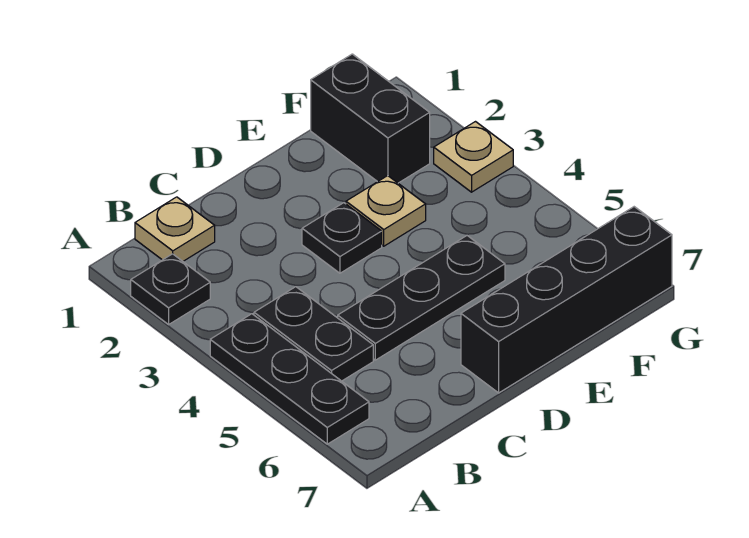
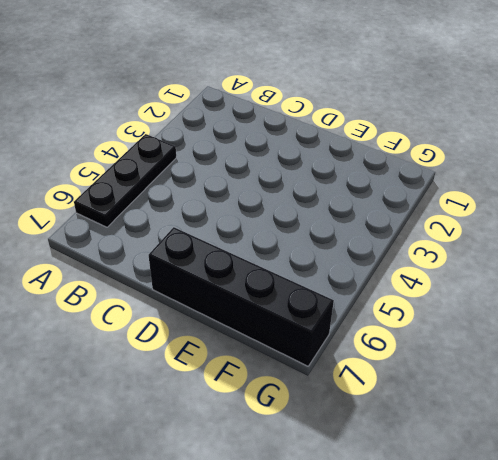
none -> black plate A2 level 1
none -> tan plate B1 level 1

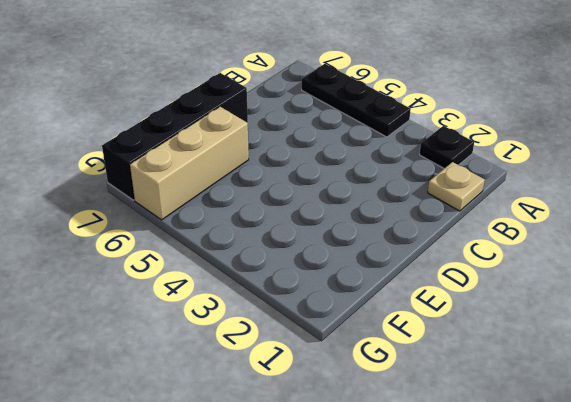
tan brick E6:G6 level 1 -> none
none -> black plate B4:B5 level 1
none -> black plate C5:E5 level 1

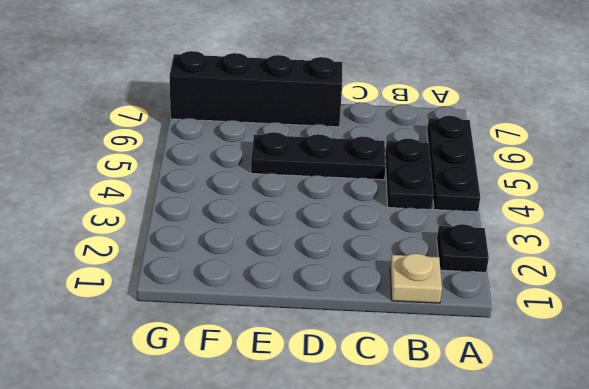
none -> black plate D3 level 1
none -> tan plate E3 level 1

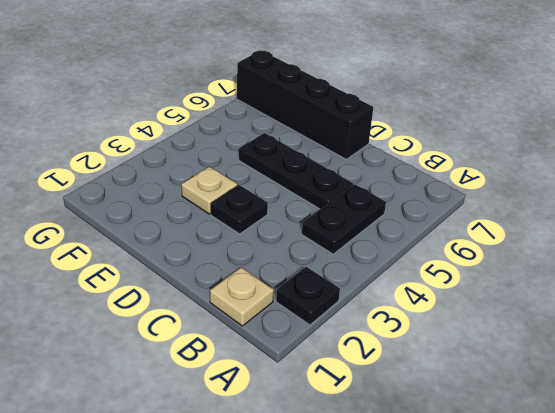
none -> black plate A4:A6 level 1
none -> black brick F1:F2 level 1

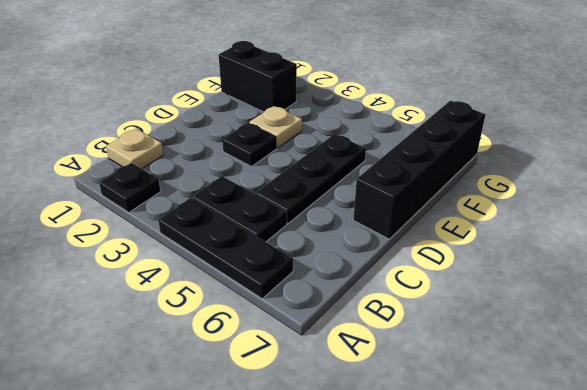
none -> tan plate G3 level 1

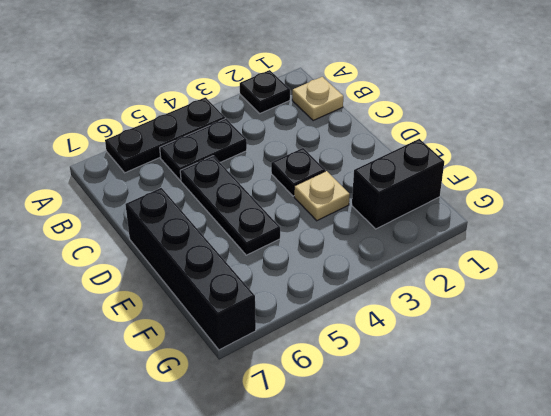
none -> tan plate G3 level 1

